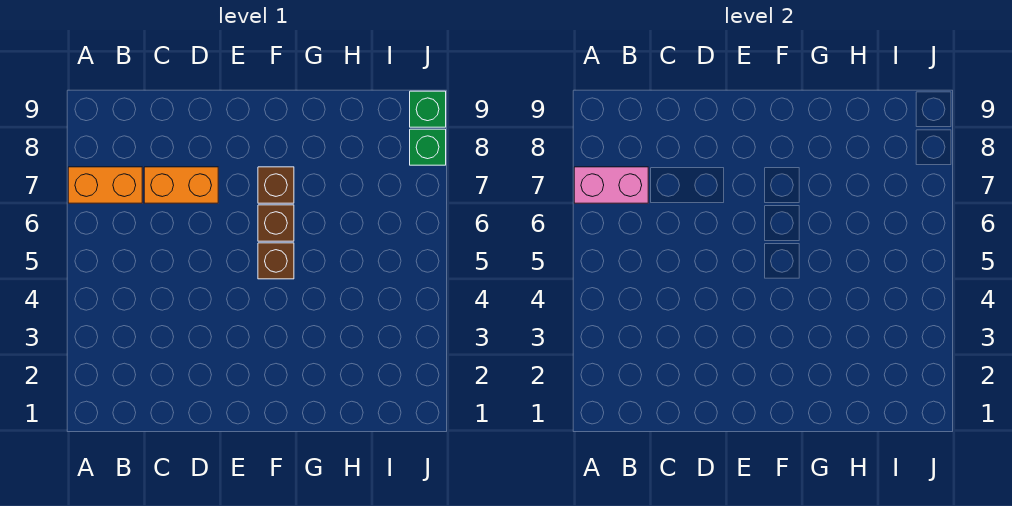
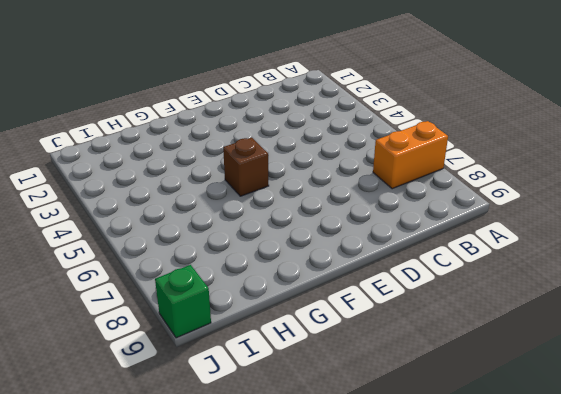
none -> orange brick C7:D7 level 1
none -> brown brick F6 level 1

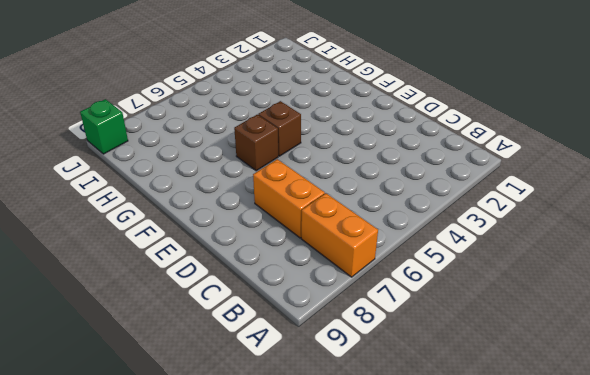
none -> brown brick F7 level 1
none -> green brick J8 level 1

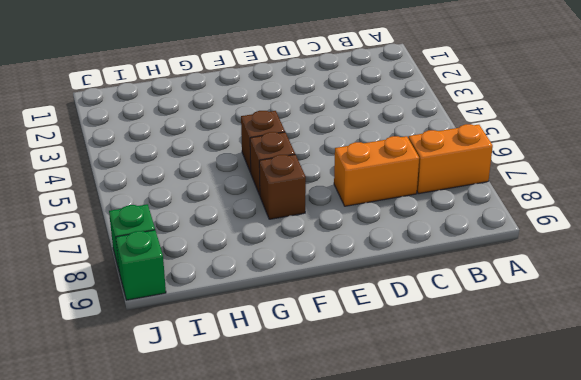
none -> pink brick A7:B7 level 2

